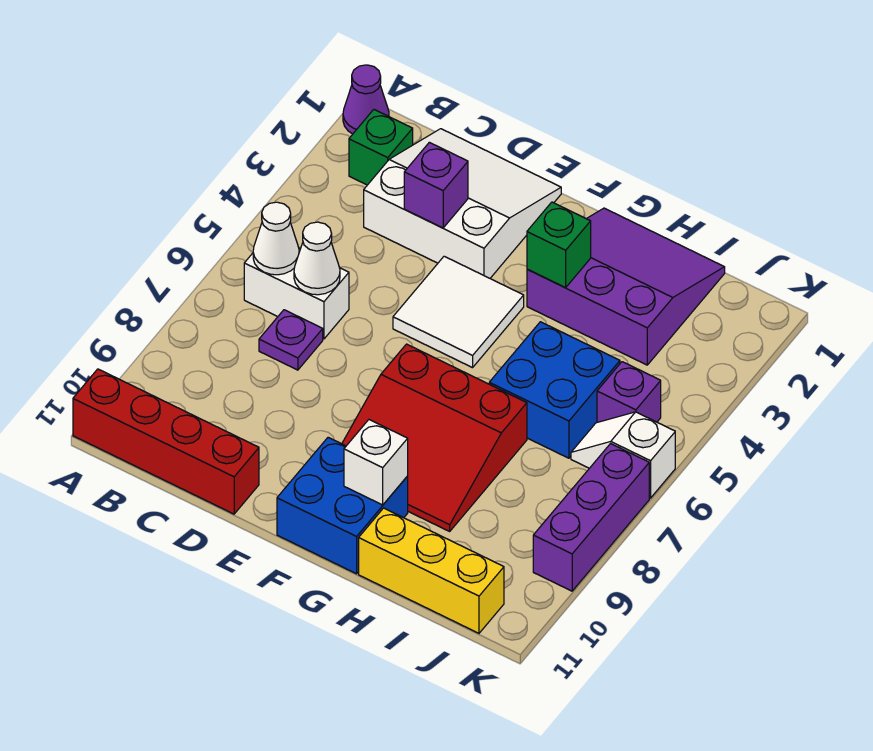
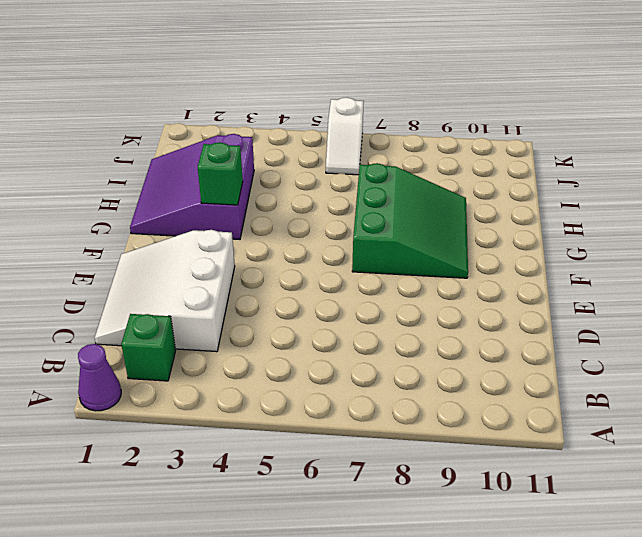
green slope F7:H9 level 1 top 7 -> red slope F7:H9 level 1 top 7
none -> red brick A11:D11 level 1
none -> white brick B6:C6 level 1
none -> purple plate C7 level 1

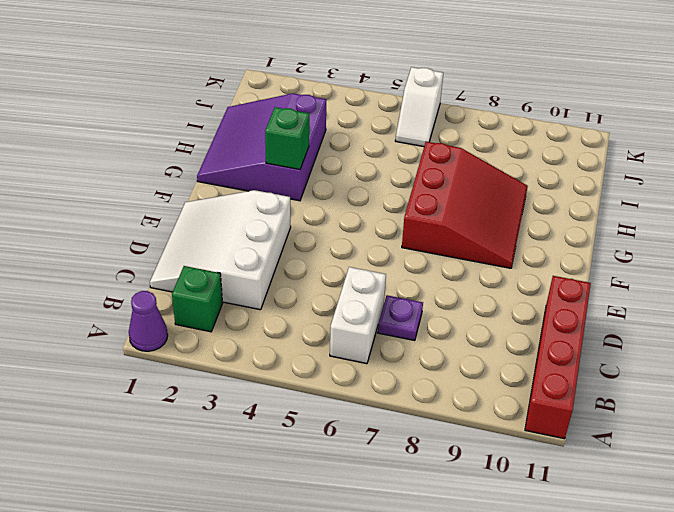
none -> white tile E4:F5 level 1
none -> blue brick F10:G11 level 1
none -> blue brick H5:I6 level 1

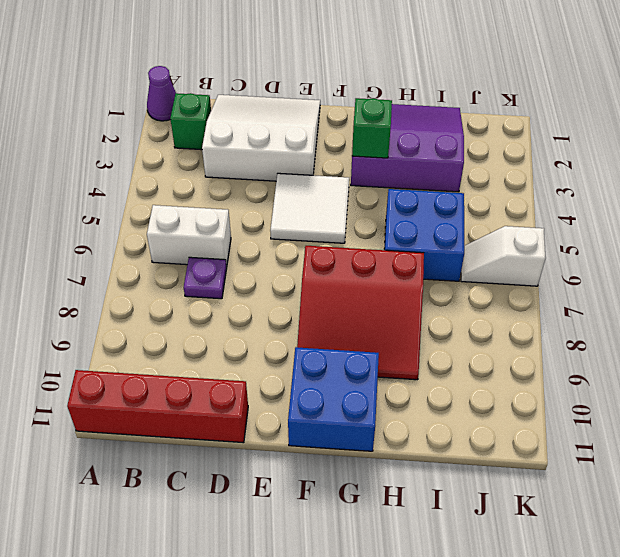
none -> yellow brick H11:J11 level 1
none -> purple brick J5 level 1
none -> purple brick K7:K9 level 1

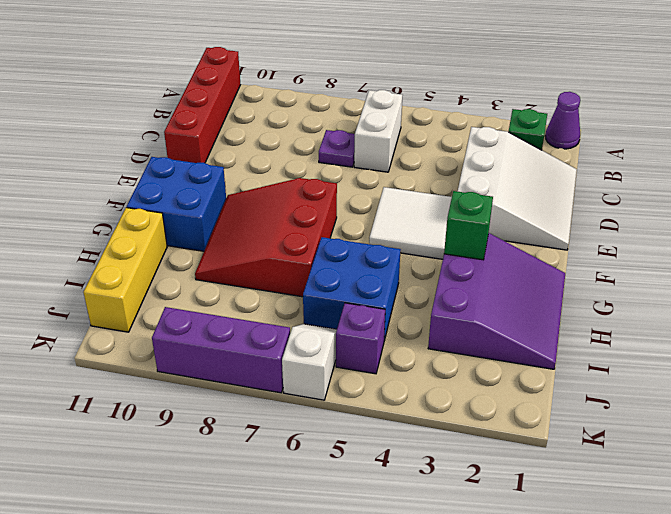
none -> white cone B6 level 2
none -> white cone C6 level 2
none -> purple brick D3 level 2

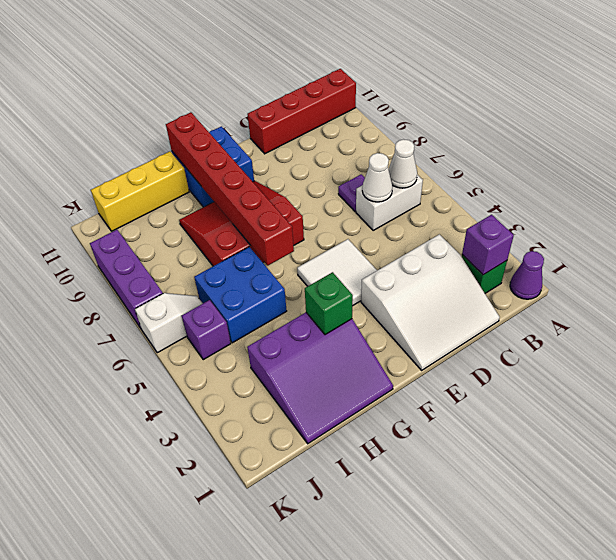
purple brick B2 level 2 -> purple brick D3 level 2
red brick G6:G11 level 2 -> white brick G10 level 2

